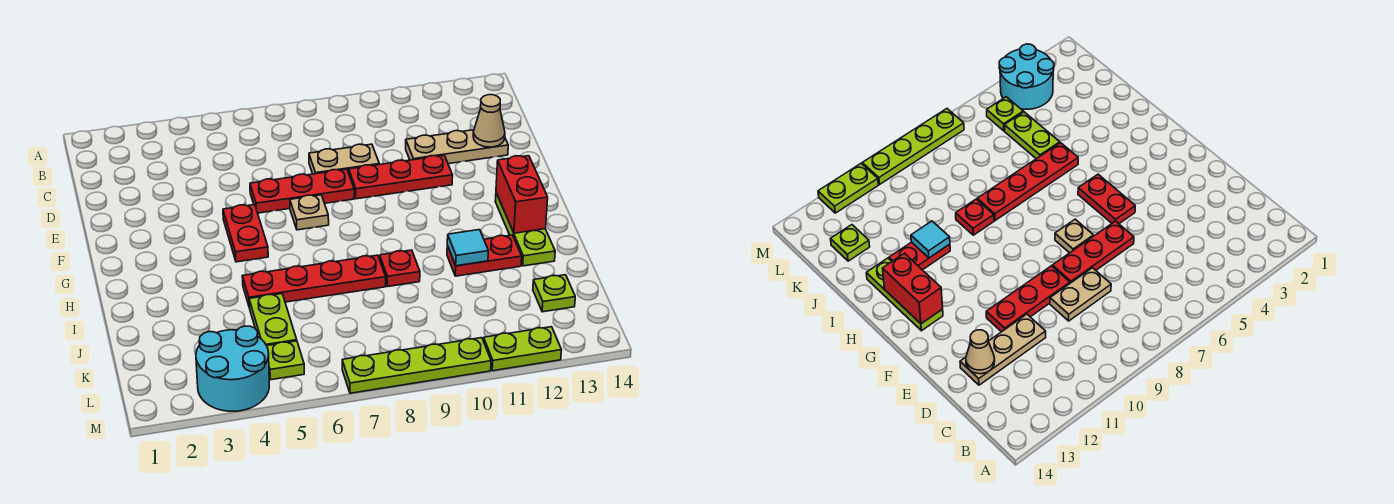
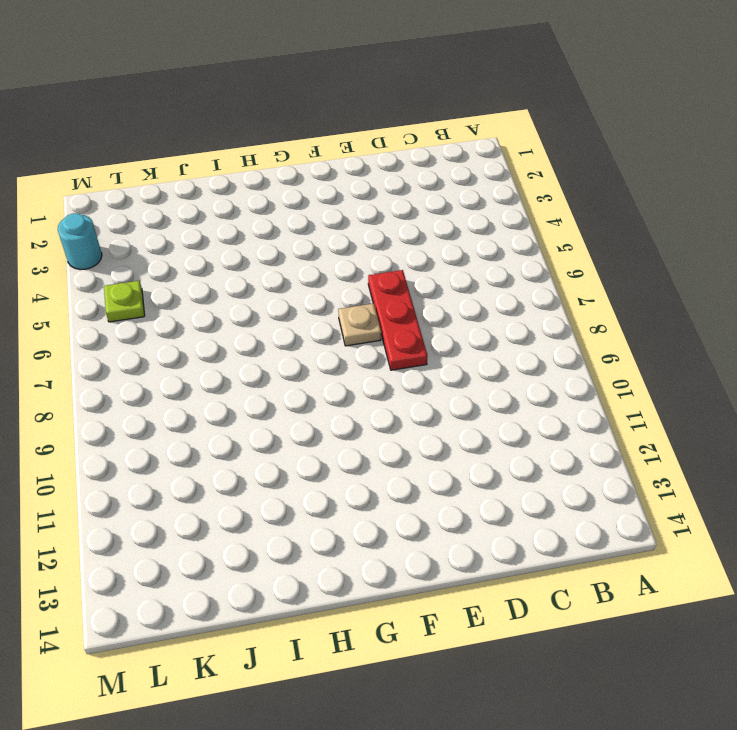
cyan round brick M3 level 1 -> cyan round brick L3:M4 level 1
none -> tan plate D8:D9 level 1
none -> tan plate D11:D13 level 1
none -> red plate E9:E11 level 1

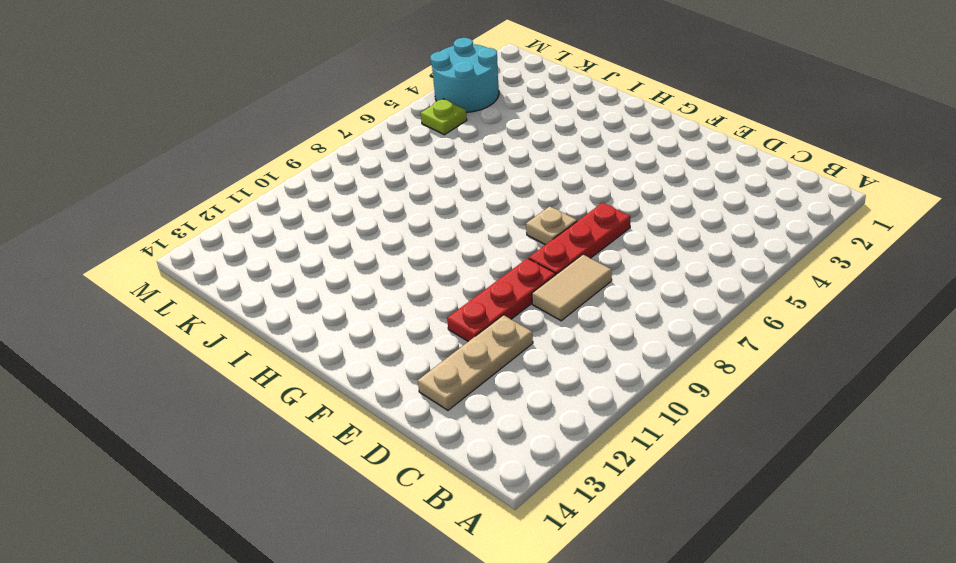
tan tile D8:D9 level 1 -> tan plate D8:D9 level 1
none -> red plate F5:G5 level 1
none -> lime plate G13:I13 level 1
none -> red plate I5:I8 level 1

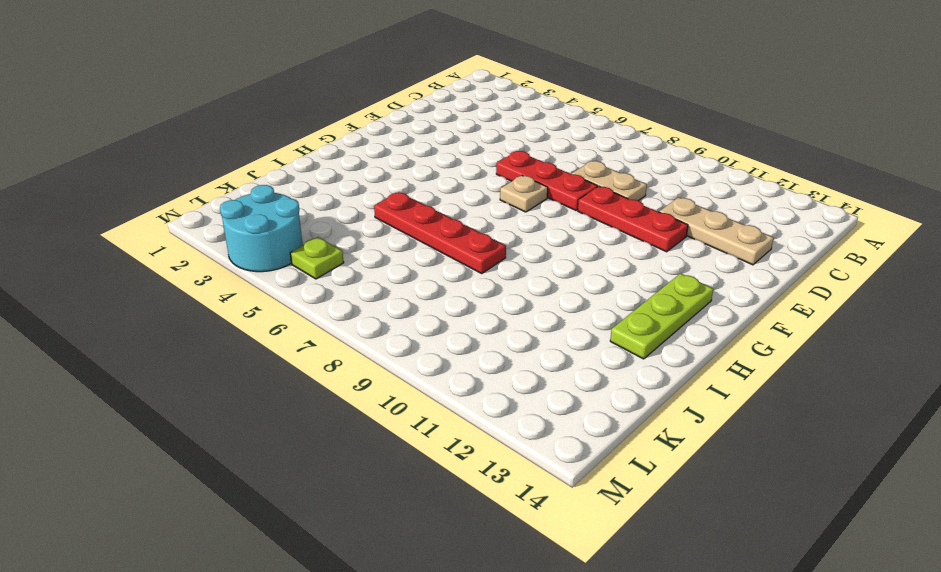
none -> red plate F5:G5 level 1
none -> red plate I9 level 1
none -> red plate I11:I12 level 1

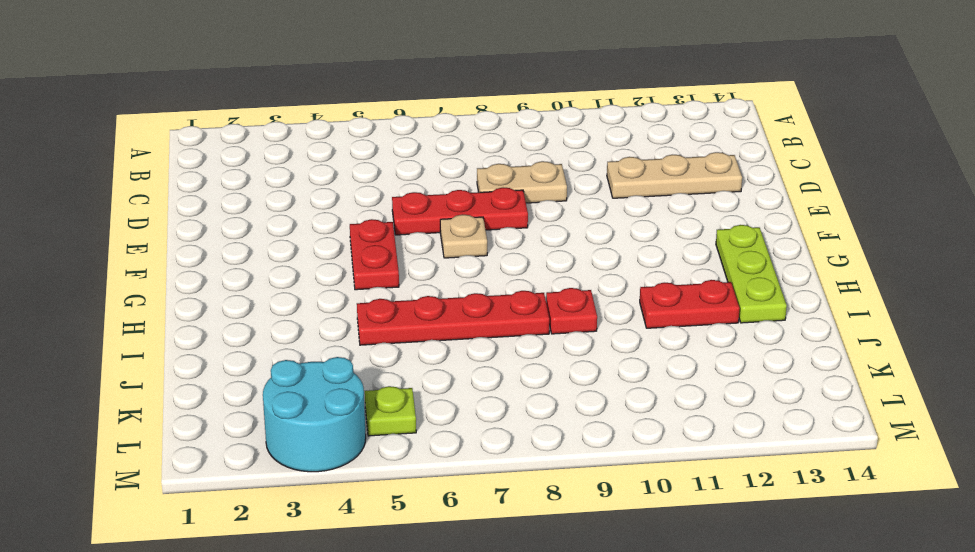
none -> red plate E9:E11 level 1
none -> lime plate J5:K5 level 1
none -> lime plate K13 level 1

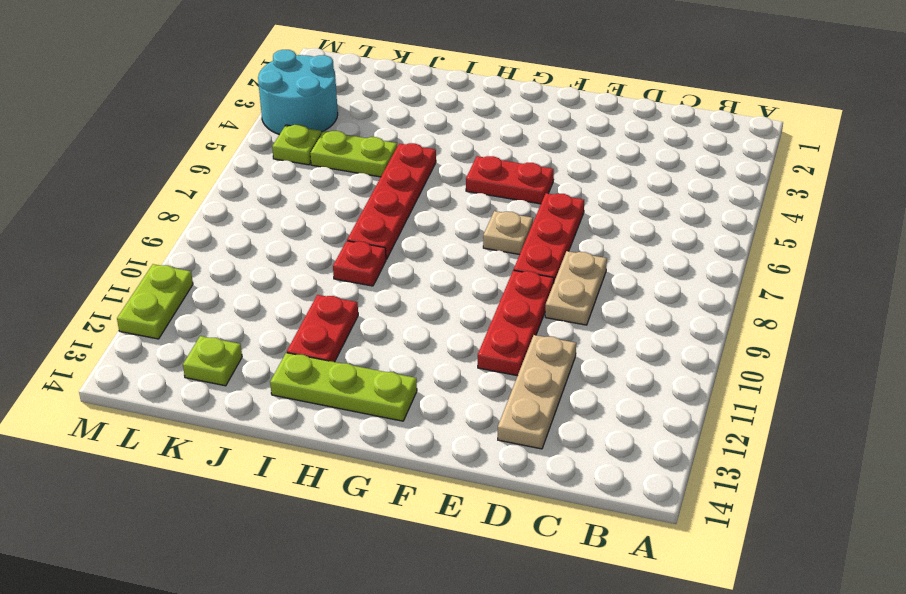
none -> lime plate M7:M10 level 1
none -> tan cone D13 level 2
none -> red brick G13:H13 level 2

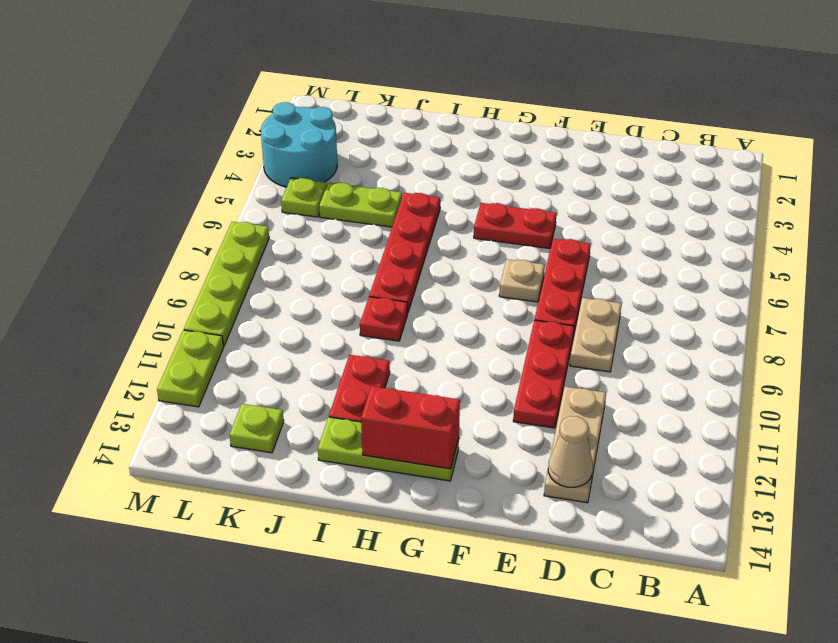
none -> cyan tile I11 level 2

